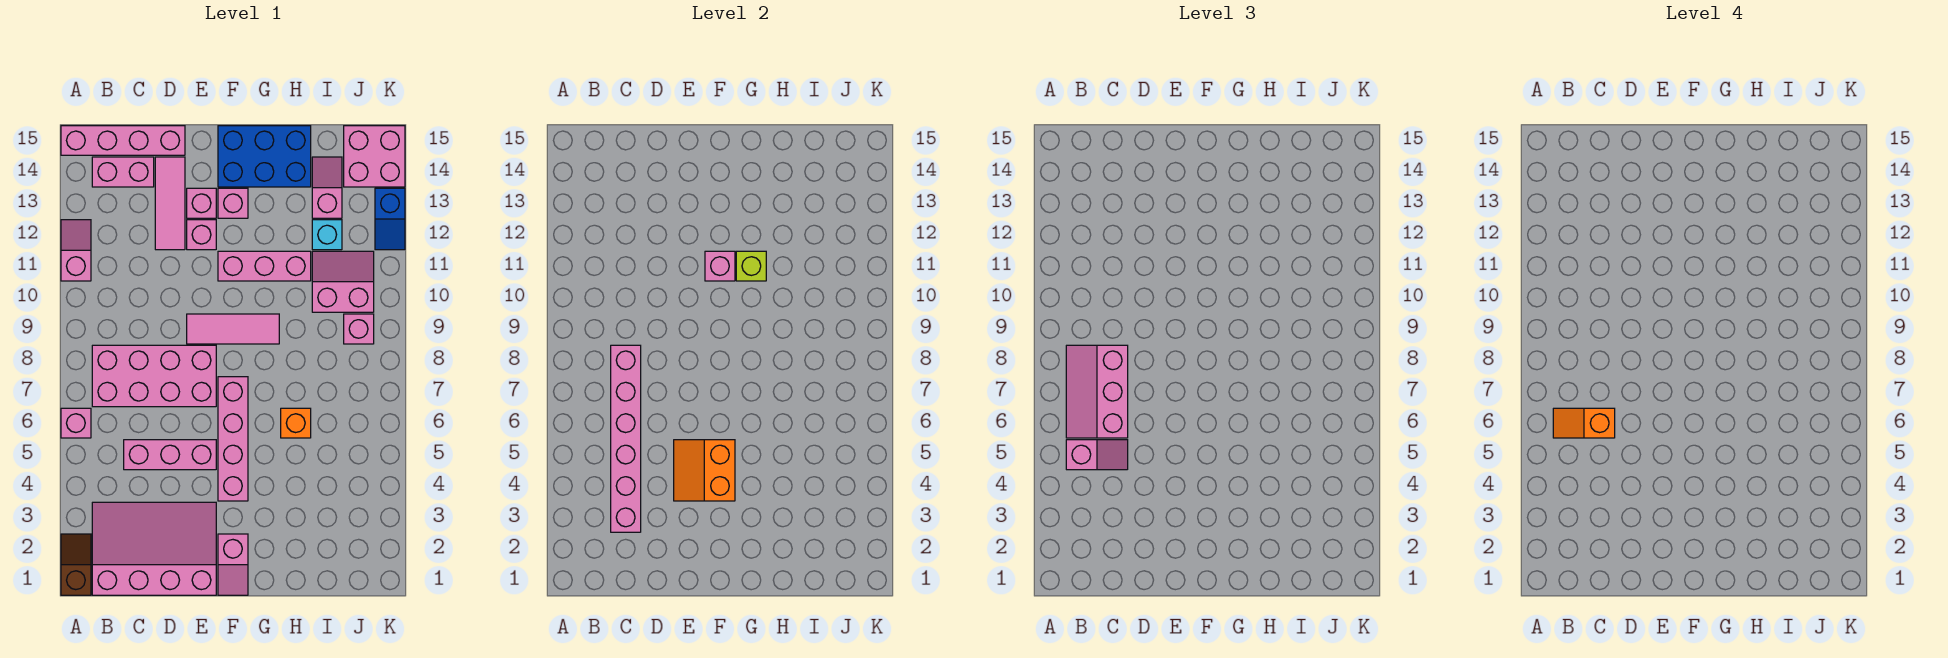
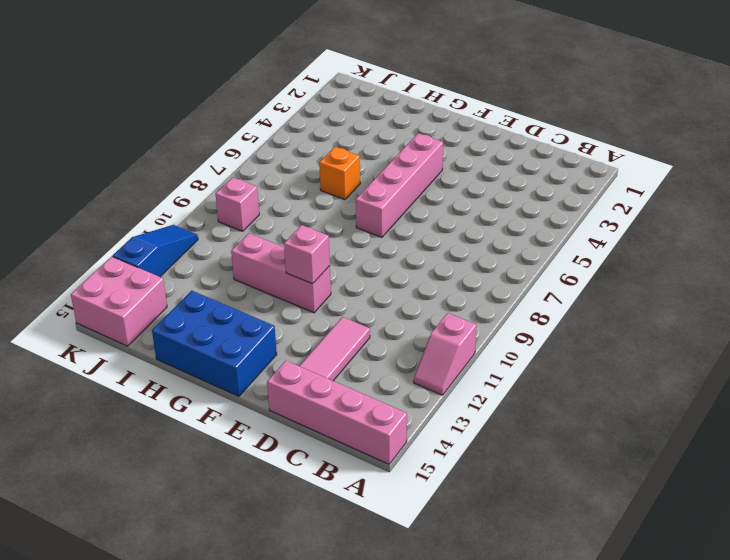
blue slope K11:K13 level 1 top 13 -> blue slope K12:K13 level 1 top 13
none -> brown slope A1:A2 level 1 top 1
none -> pink brick A6 level 1
none -> pink slope B1:E3 level 1 top 1
none -> pink brick B7:E8 level 1

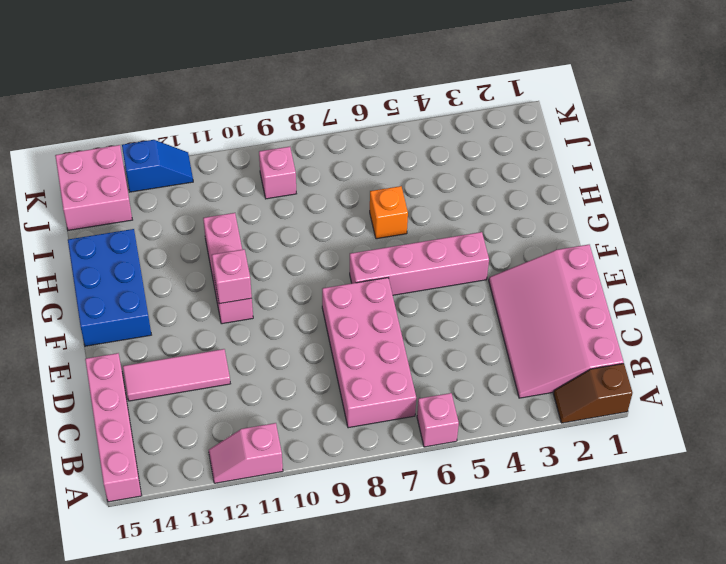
none -> pink brick B14:C14 level 1
none -> pink brick C5:E5 level 1
none -> pink tile E9:G9 level 1
none -> pink brick E12 level 1

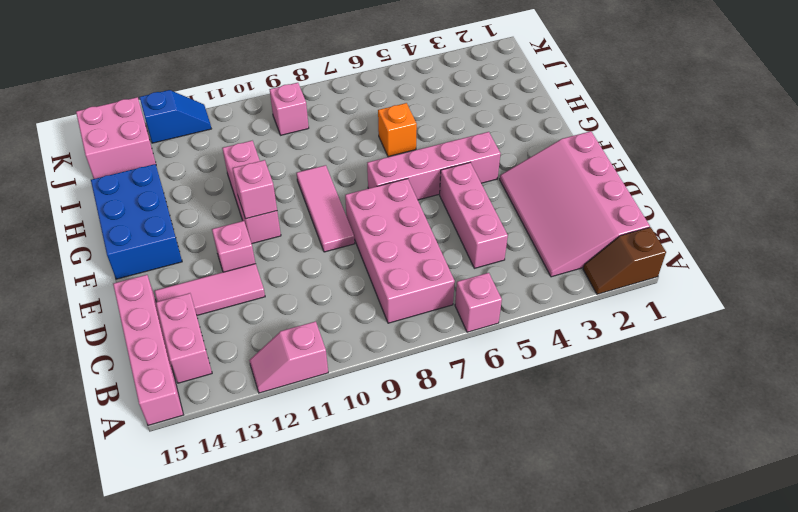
none -> pink brick E13 level 1
none -> pink slope F1:F2 level 1 top 2
none -> pink brick F13 level 1
none -> pink slope I10:J11 level 1 top 10

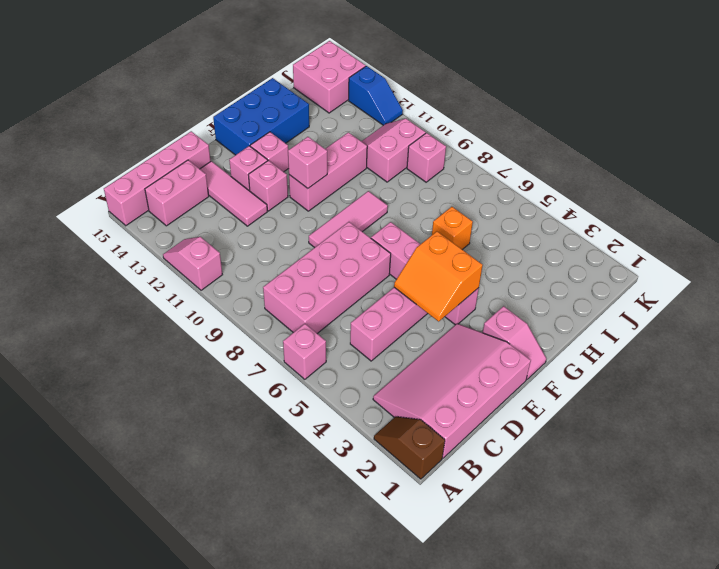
none -> cyan brick I12 level 1
none -> pink slope I13:I14 level 1 top 13
none -> pink brick C3:C8 level 2
none -> lime brick G11 level 2

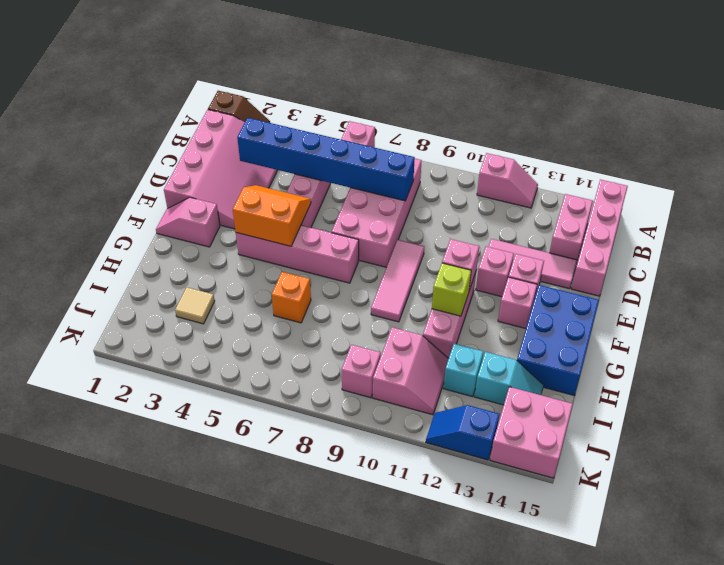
blue brick C3:C8 level 2 -> pink brick C3:C8 level 2
tan tile I3 level 1 -> none
cyan slope I13:I14 level 1 top 13 -> pink slope I13:I14 level 1 top 13
none -> pink slope B5:C5 level 3 top B
none -> pink slope B6:C8 level 3 top C
none -> orange slope B6:C6 level 4 top C

